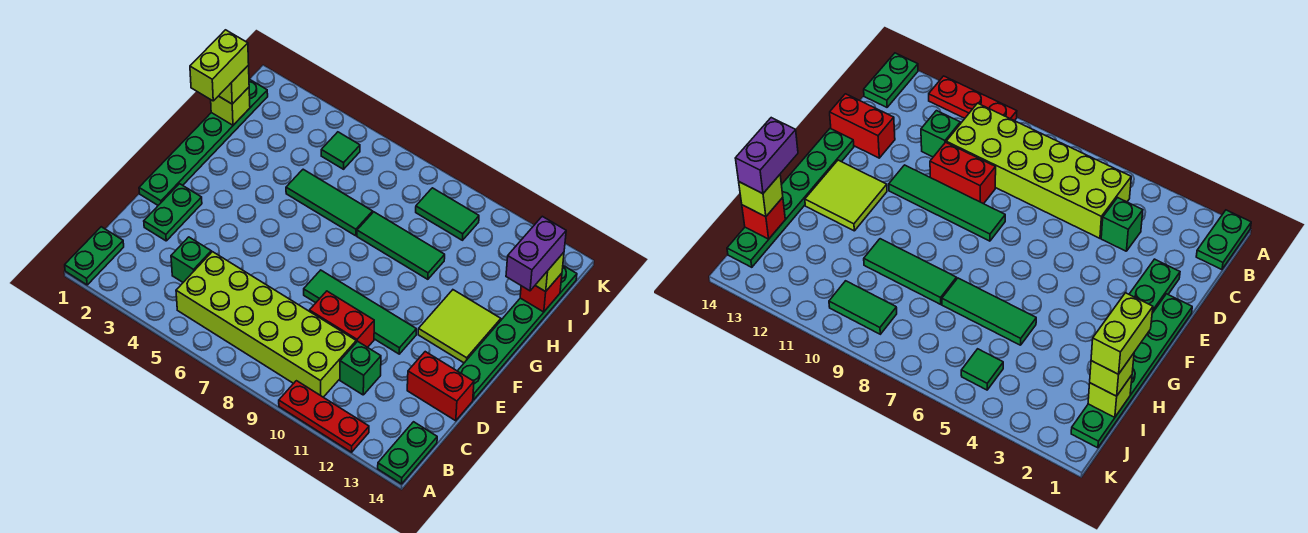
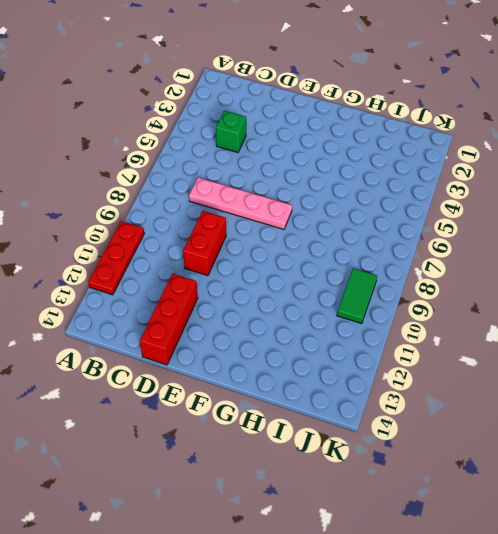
pink plate C7:F7 level 1 -> lime brick B5:C10 level 1
red brick D12:D14 level 1 -> red brick D13:D14 level 1
none -> green plate A1:B1 level 1
none -> green plate A14:B14 level 1
none -> green brick C11 level 1

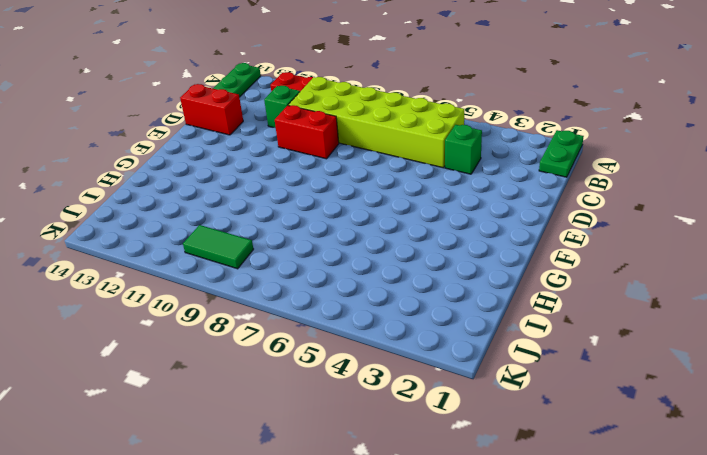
none -> green plate D2:E2 level 1
none -> green plate E1:J1 level 1
none -> green tile E8:E11 level 1

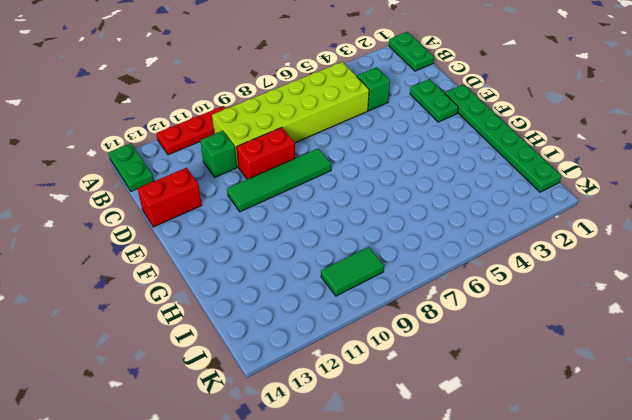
none -> green plate E14:J14 level 1
none -> lime tile F12:G13 level 1
none -> green tile H5:H7 level 1

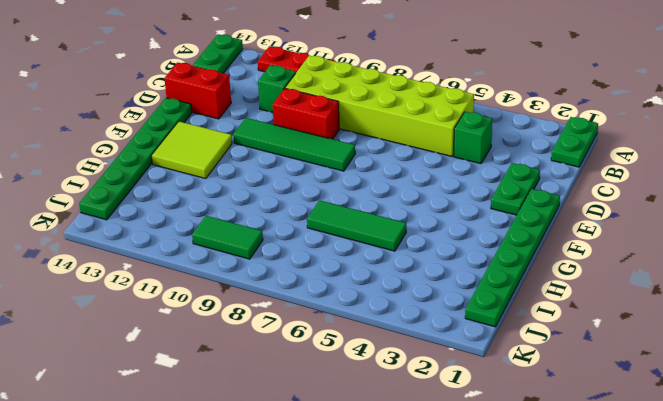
none -> green tile H8:H10 level 1
none -> green tile J5 level 1
none -> lime brick I1 level 2

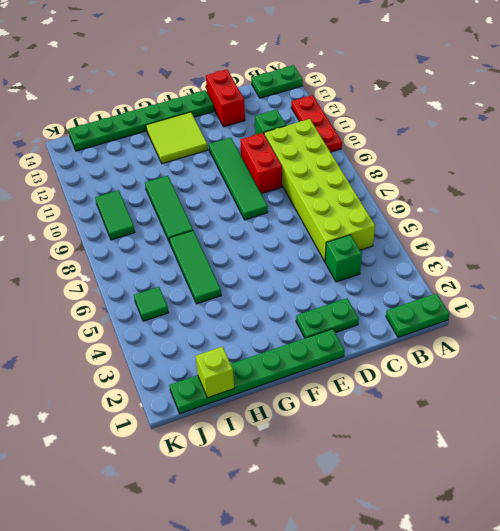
none -> red brick I14 level 2
none -> lime brick I1 level 3
none -> lime brick I14 level 3

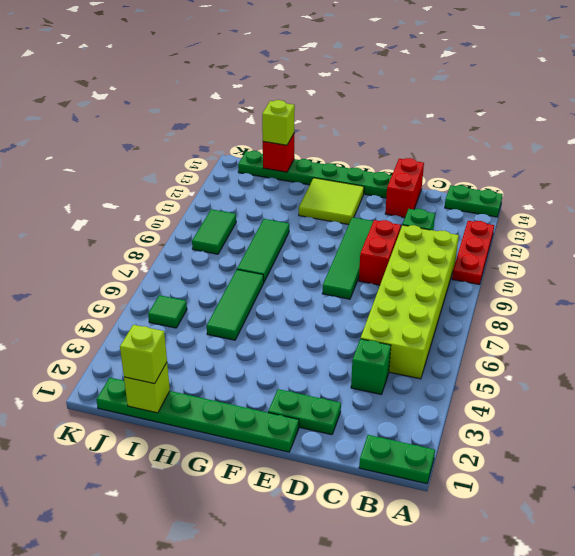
none -> lime brick H1:I1 level 4
none -> purple brick H14:I14 level 4

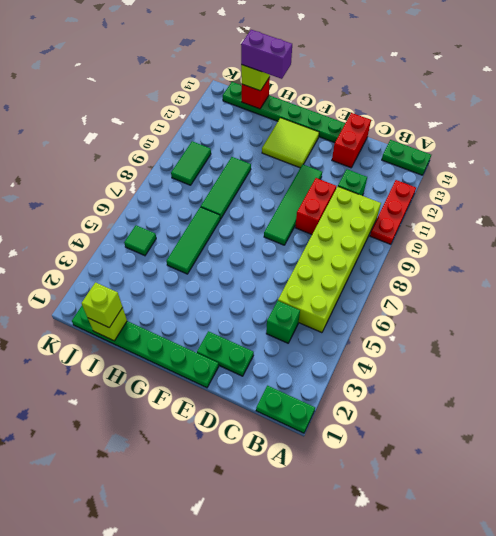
none -> lime brick H1:I1 level 4

